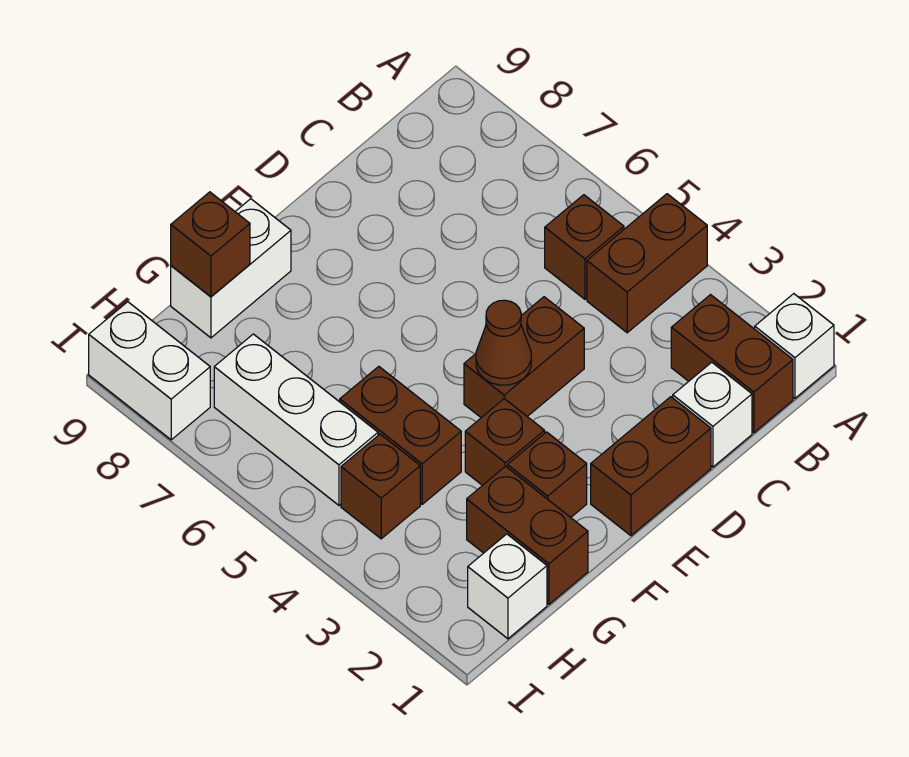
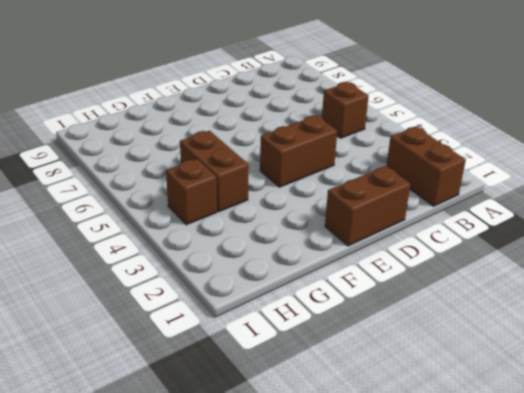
none -> white brick A1 level 1
none -> brown brick A4:B4 level 1
none -> white brick C1 level 1

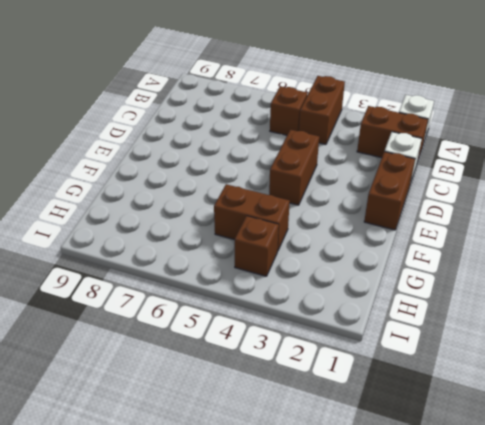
none -> brown brick F2 level 1
none -> brown brick F3 level 1
none -> white brick F9:G9 level 1

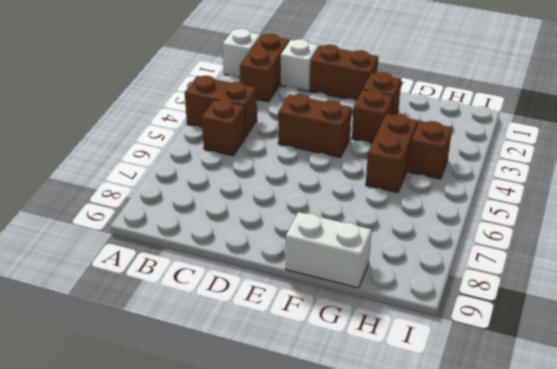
none -> brown brick G1:G2 level 1
none -> white brick H1 level 1
none -> white brick H5:H7 level 1

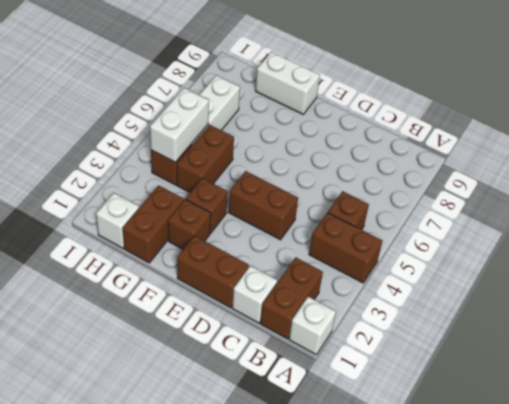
white brick H4:H5 level 2 -> white brick I8:I9 level 1
none -> brown cone E4 level 2
none -> brown brick G9 level 2

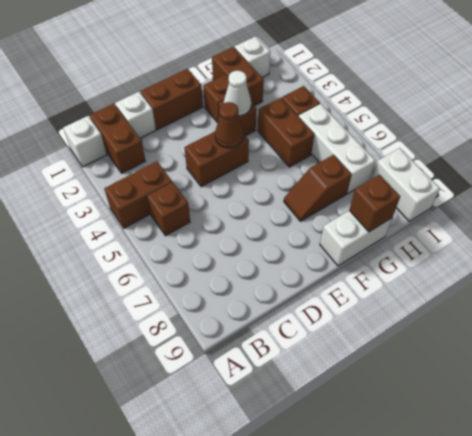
white cone F3 level 2 -> none
brown slope F7:G7 level 1 top G -> none

